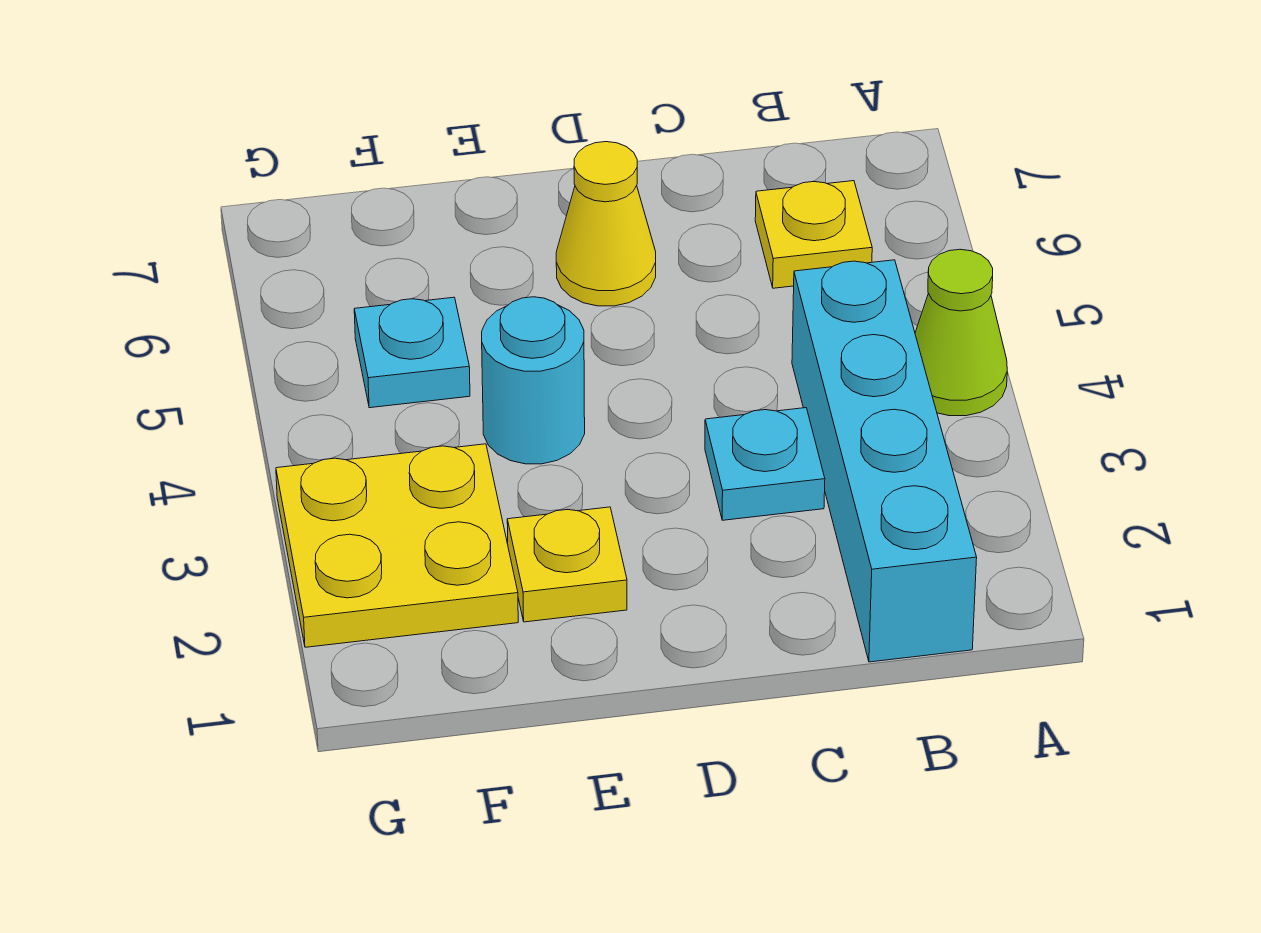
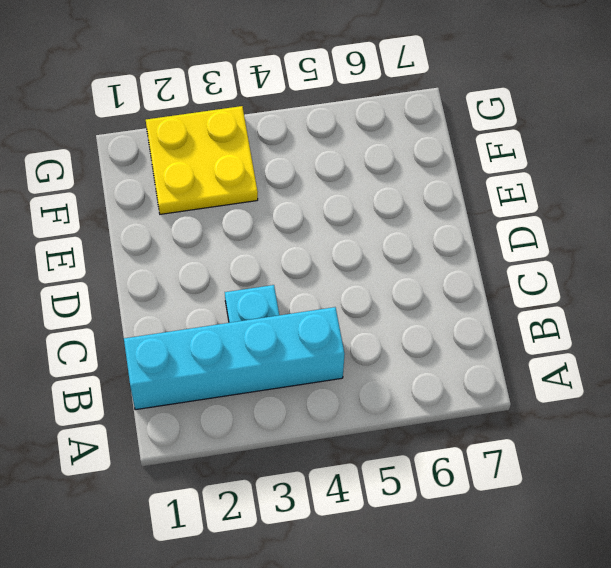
none -> lime cone A4 level 1
none -> yellow plate B6 level 1

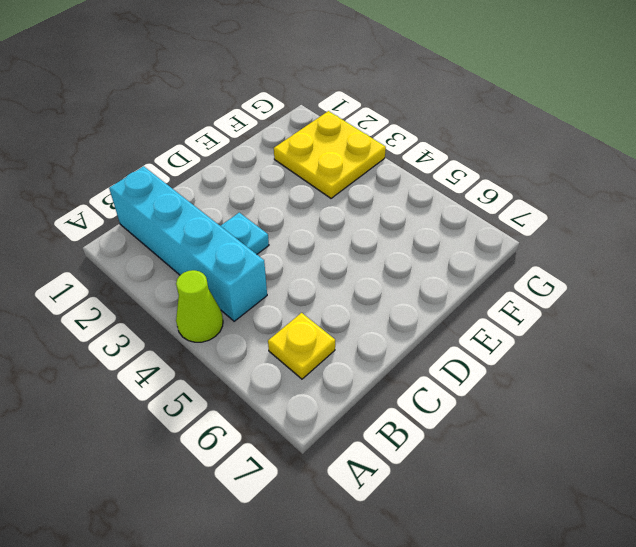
none -> yellow cone D6 level 1
none -> yellow plate E2 level 1

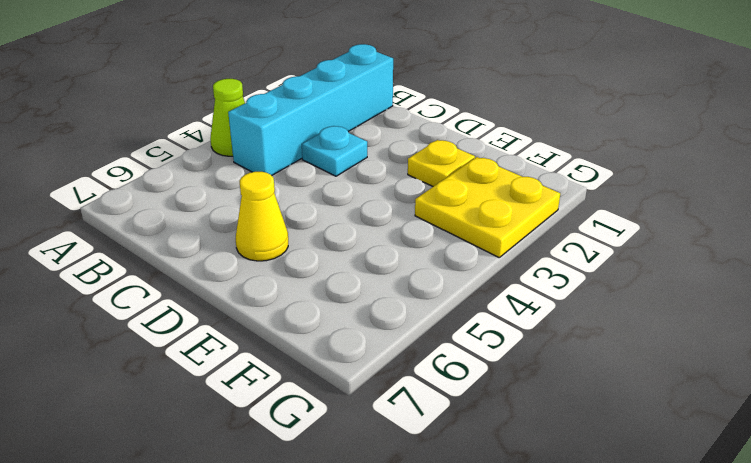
none -> yellow plate B6 level 1
none -> cyan round brick E4 level 1

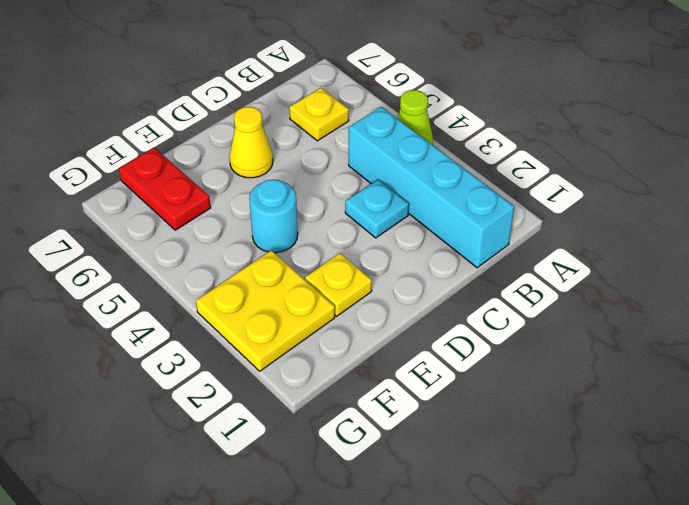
red plate F6:F7 level 1 -> none
none -> cyan plate F5 level 1

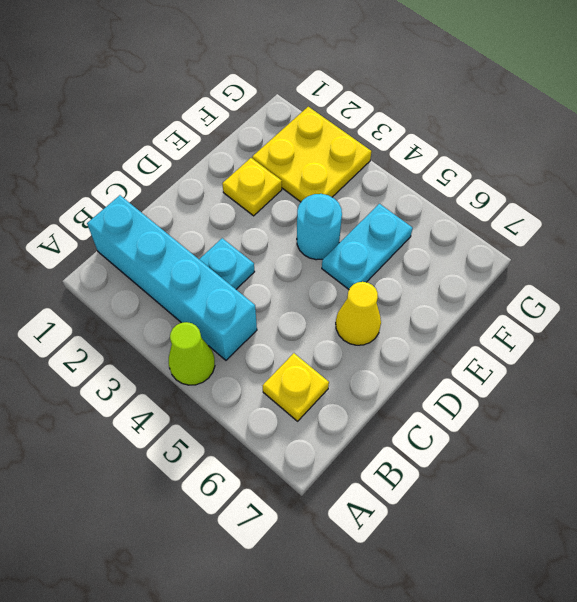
cyan plate E5:F5 level 1 -> cyan plate F5 level 1

